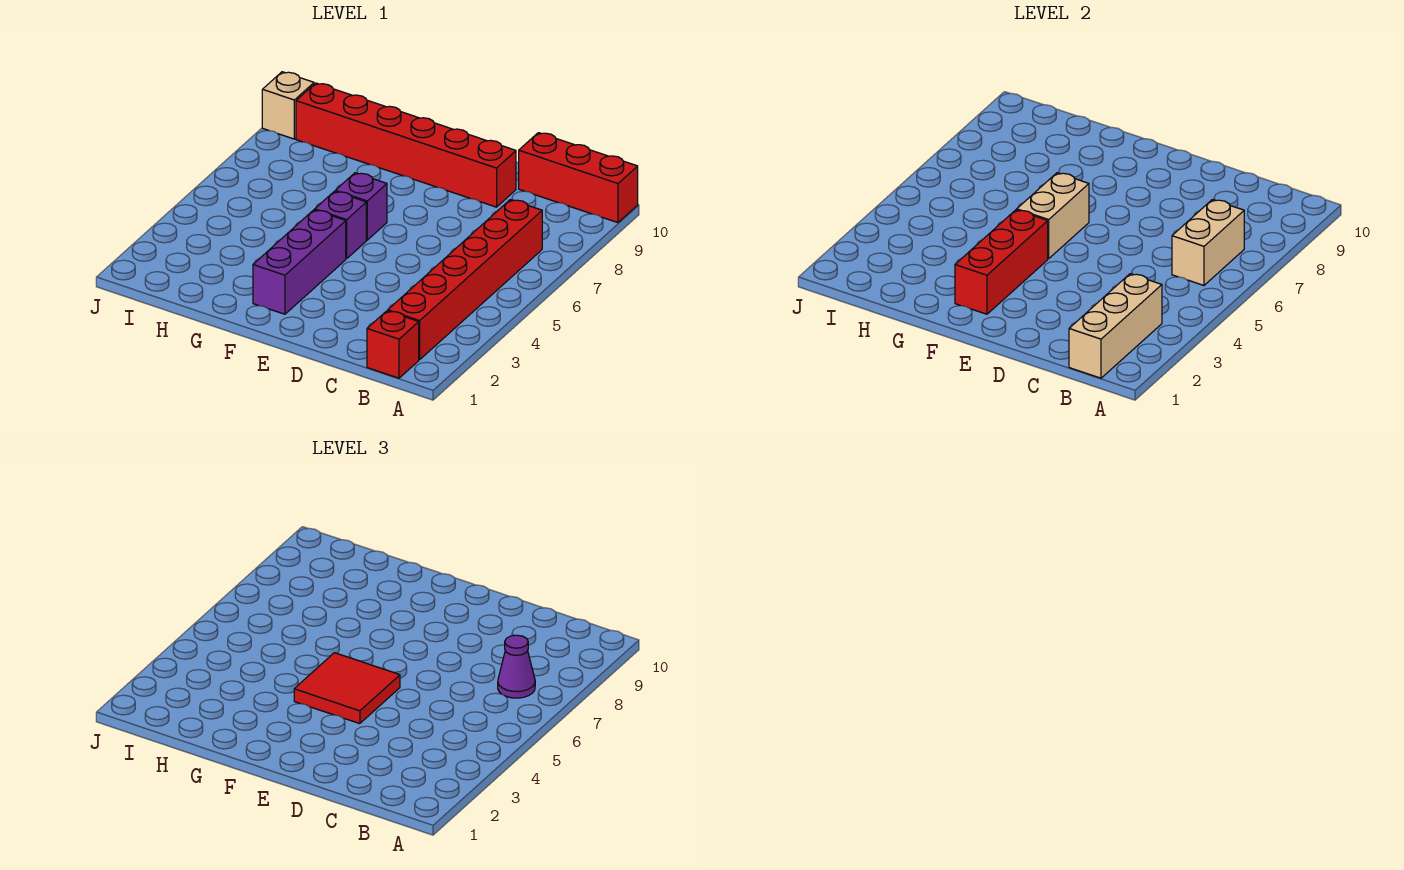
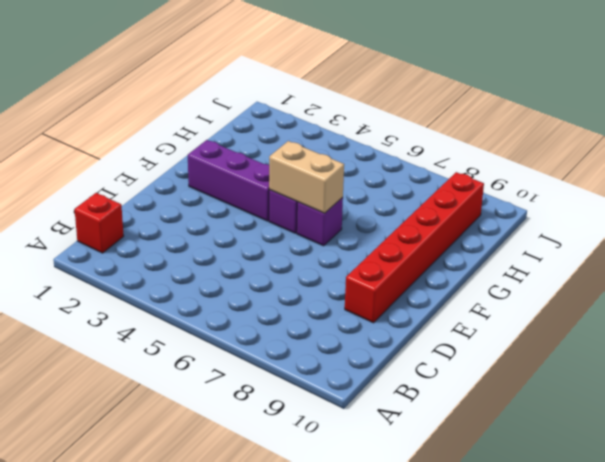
none -> red brick A10:C10 level 1
none -> red brick B2:B7 level 1
none -> tan brick J9 level 1

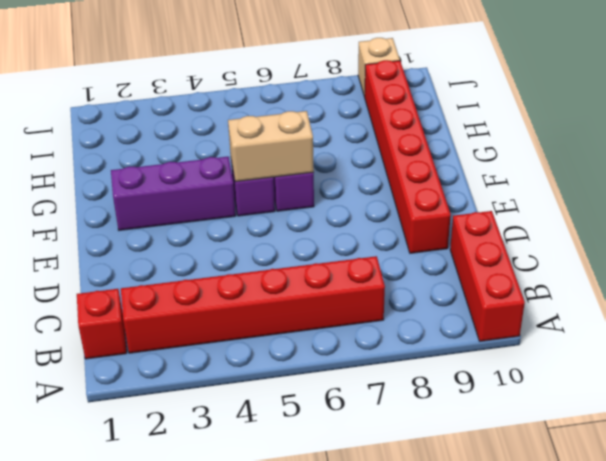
none -> tan brick B1:B3 level 2
none -> tan brick B6:B7 level 2
none -> red brick F2:F4 level 2

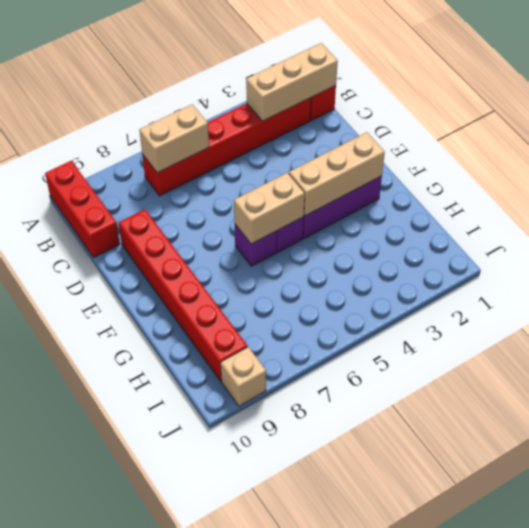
tan brick F2:F4 level 2 -> red brick F2:F4 level 2
none -> purple cone B7 level 3
none -> red tile E4:F5 level 3

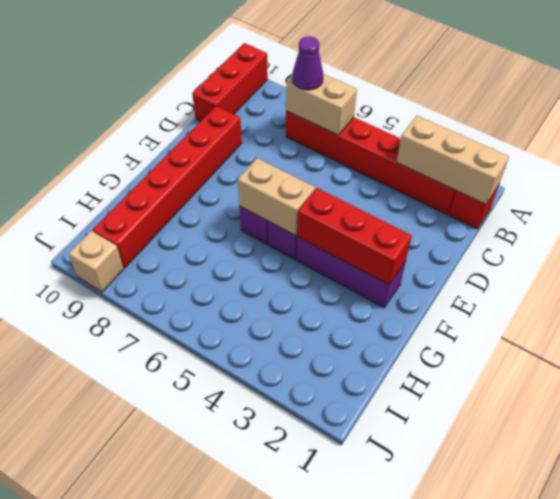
none -> red tile E4:F5 level 3

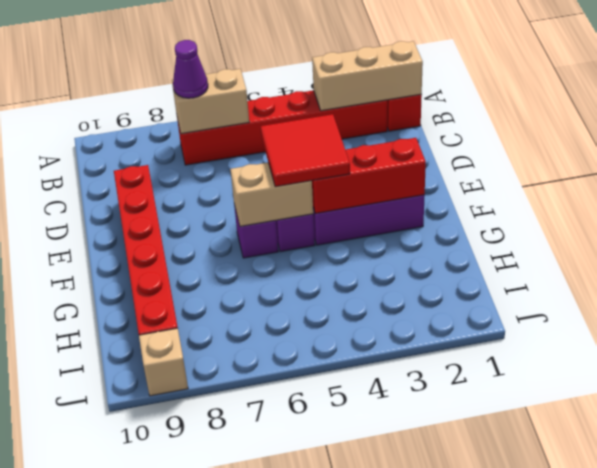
none -> red brick A10:C10 level 1

